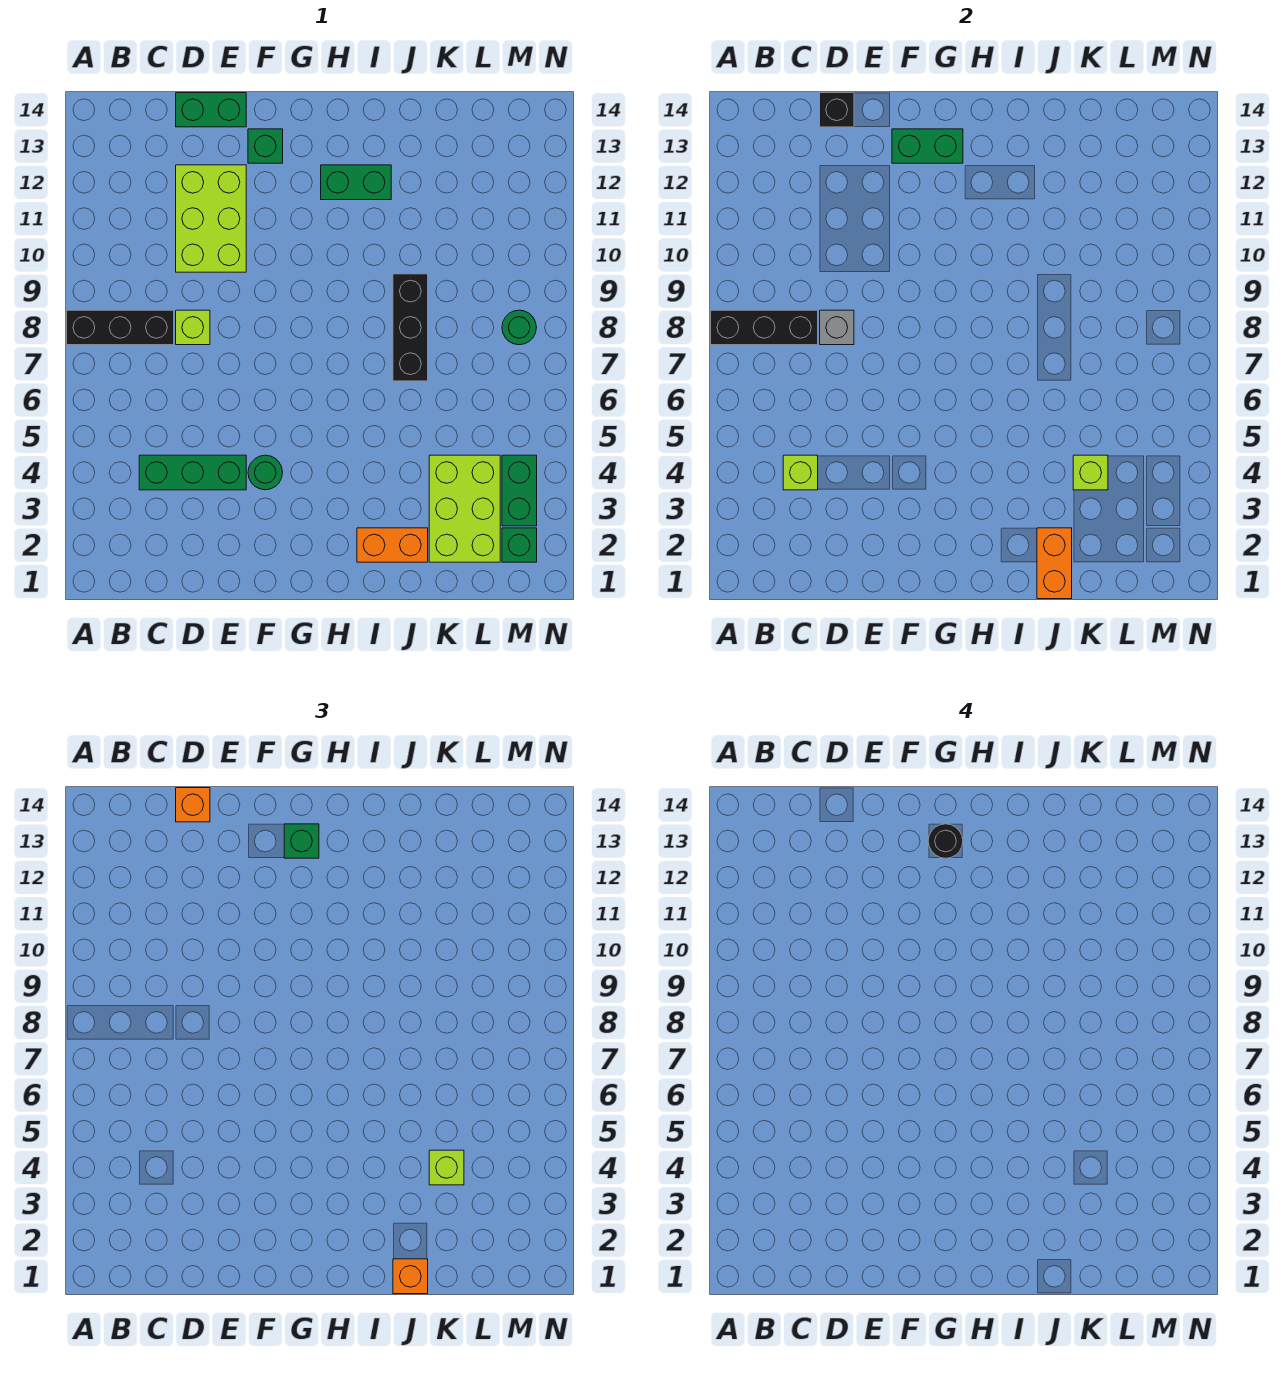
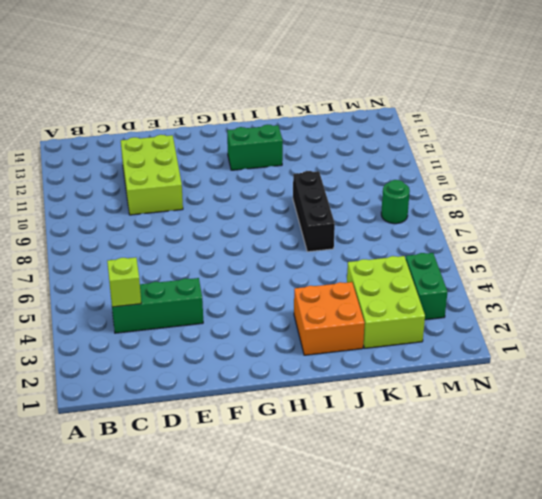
orange brick I2:J3 level 1 -> orange brick I2:J2 level 1
none -> black brick A8:C8 level 1
none -> lime brick D8 level 1
none -> green brick D14:E14 level 1

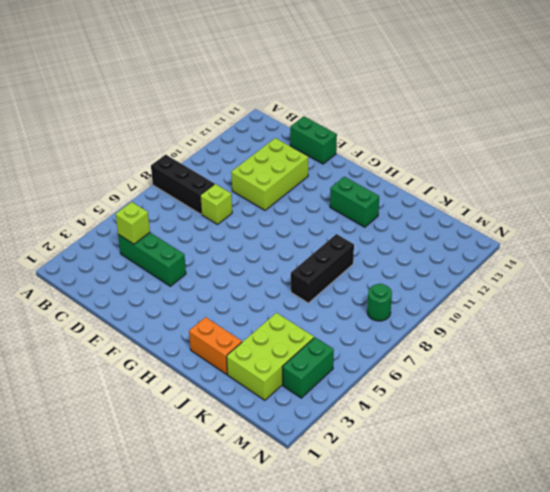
none -> green round brick F4 level 1
none -> green brick F13 level 1
none -> green brick M2 level 1

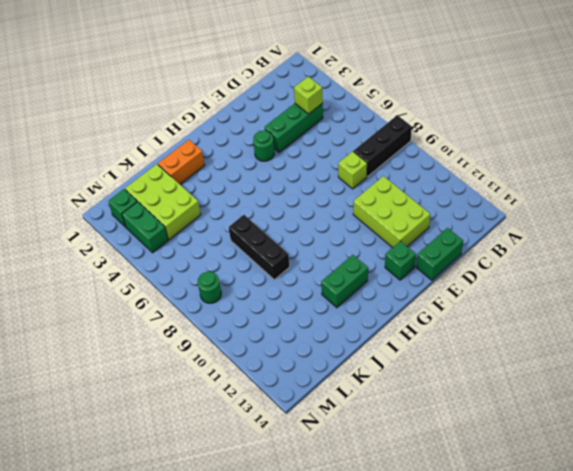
none -> black brick A8:C8 level 2
none -> grey brick D8 level 2
none -> black brick D14 level 2

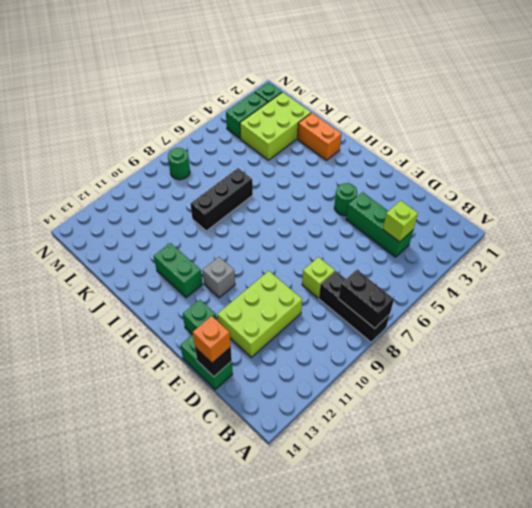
black brick A8:B8 level 2 -> black brick A8:C8 level 2
grey brick G11 level 1 -> grey brick D8 level 2
none -> green brick F13:G13 level 2
none -> orange brick J1:J2 level 2
none -> lime brick K4 level 2

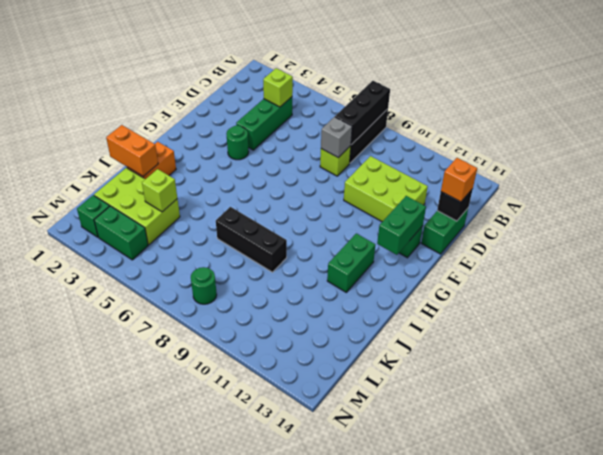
none -> green brick G13 level 3
none -> orange brick J1 level 3
none -> lime brick K4 level 3

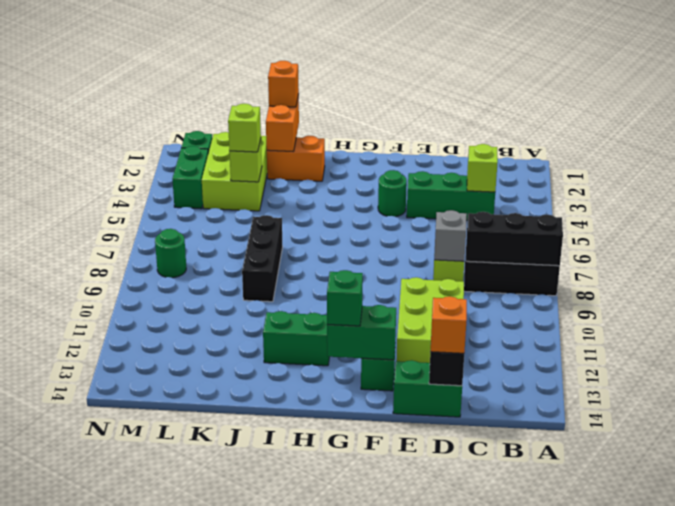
none -> black round brick G13 level 4

